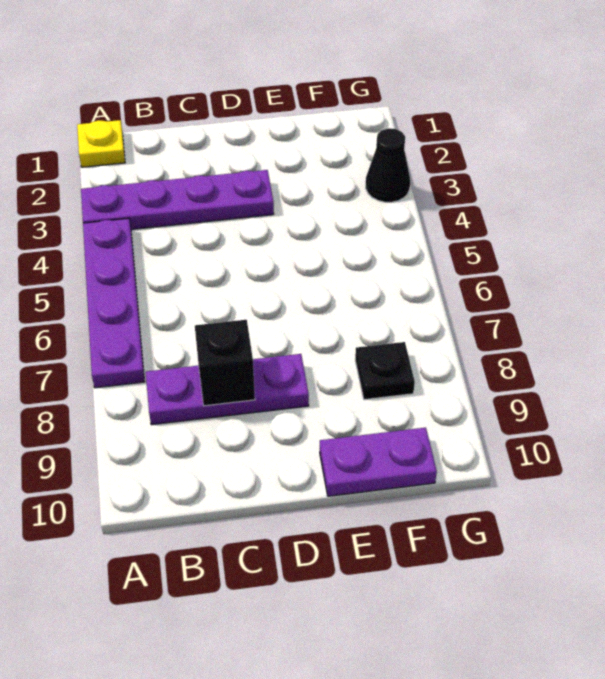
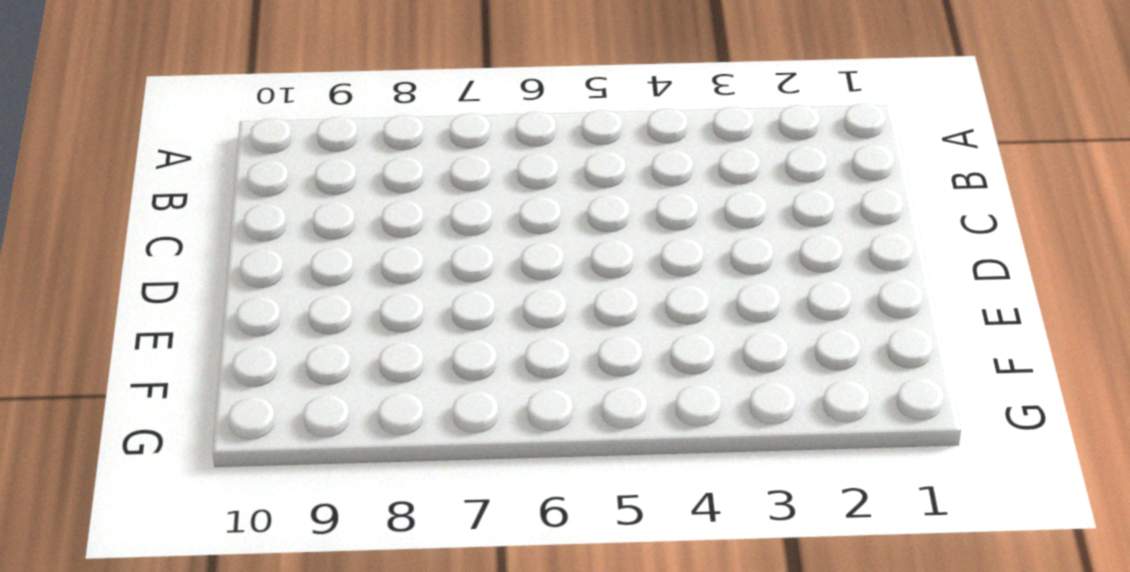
none -> yellow plate A1 level 1
none -> purple plate A3:D3 level 1

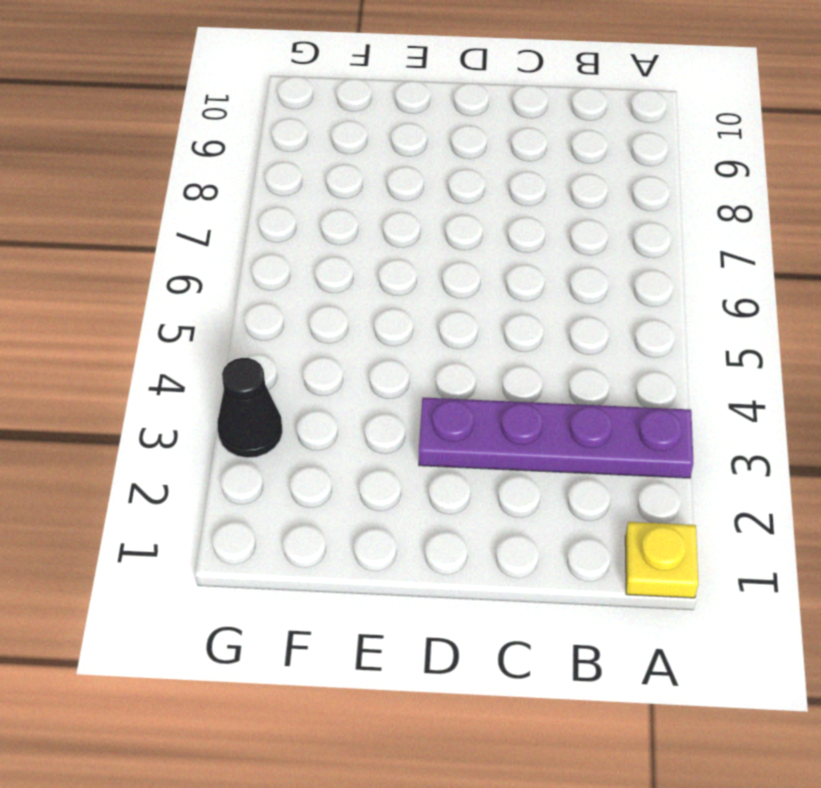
none -> purple plate A4:A7 level 1
none -> purple plate B8:D8 level 1

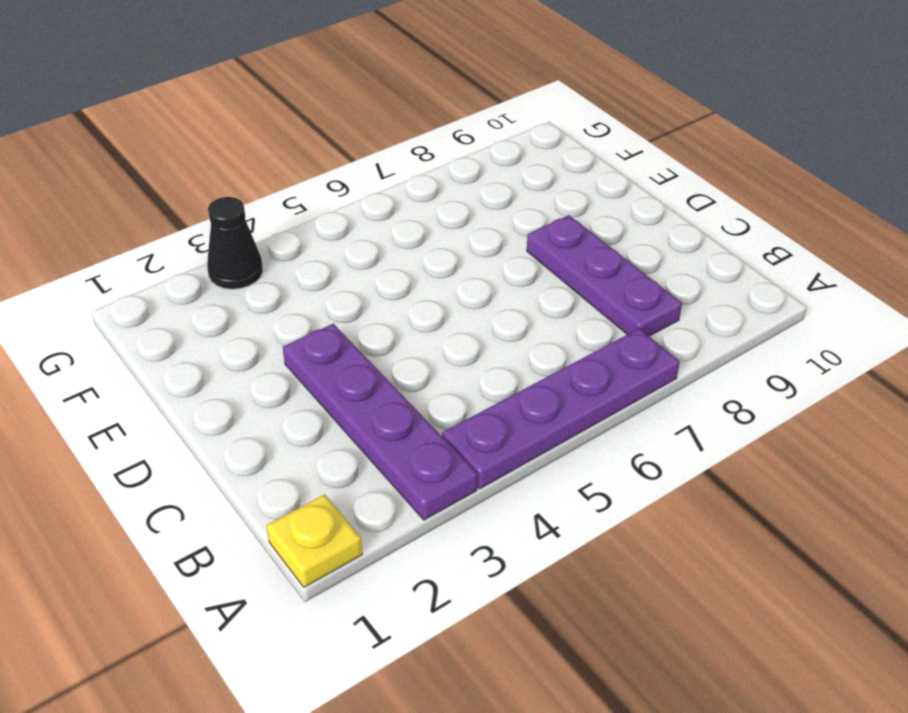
none -> purple plate E10:F10 level 1
none -> black plate F8 level 1

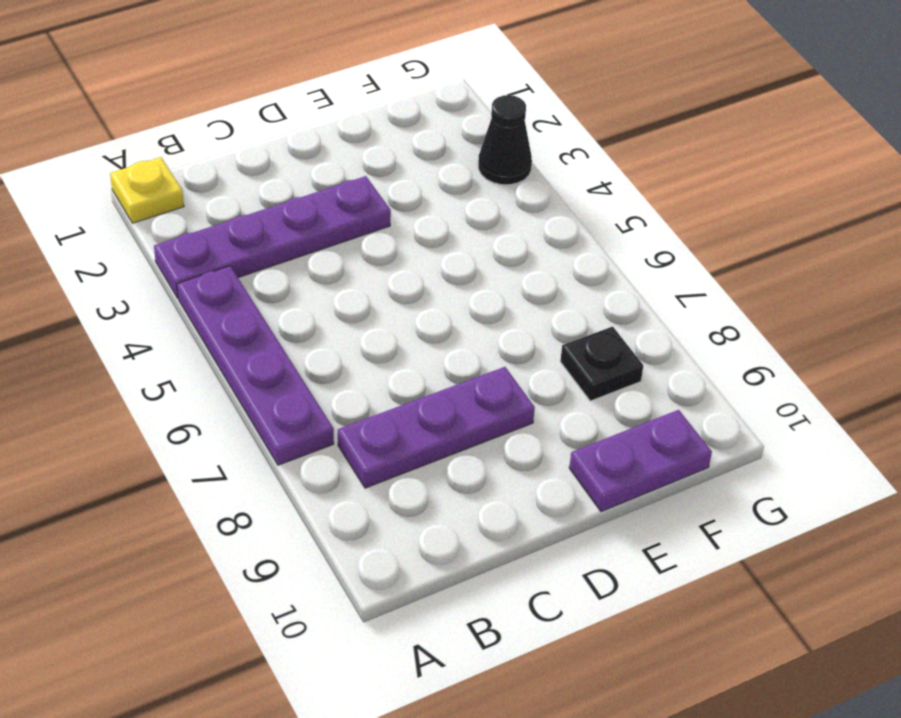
none -> black brick C8 level 2

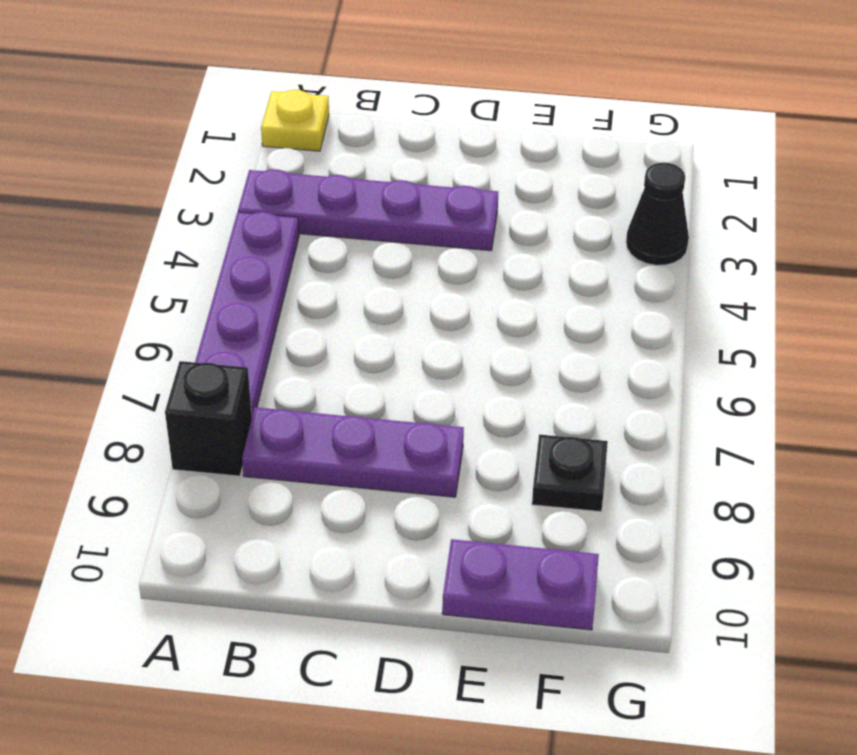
black brick A8 level 1 -> black brick C8 level 2

